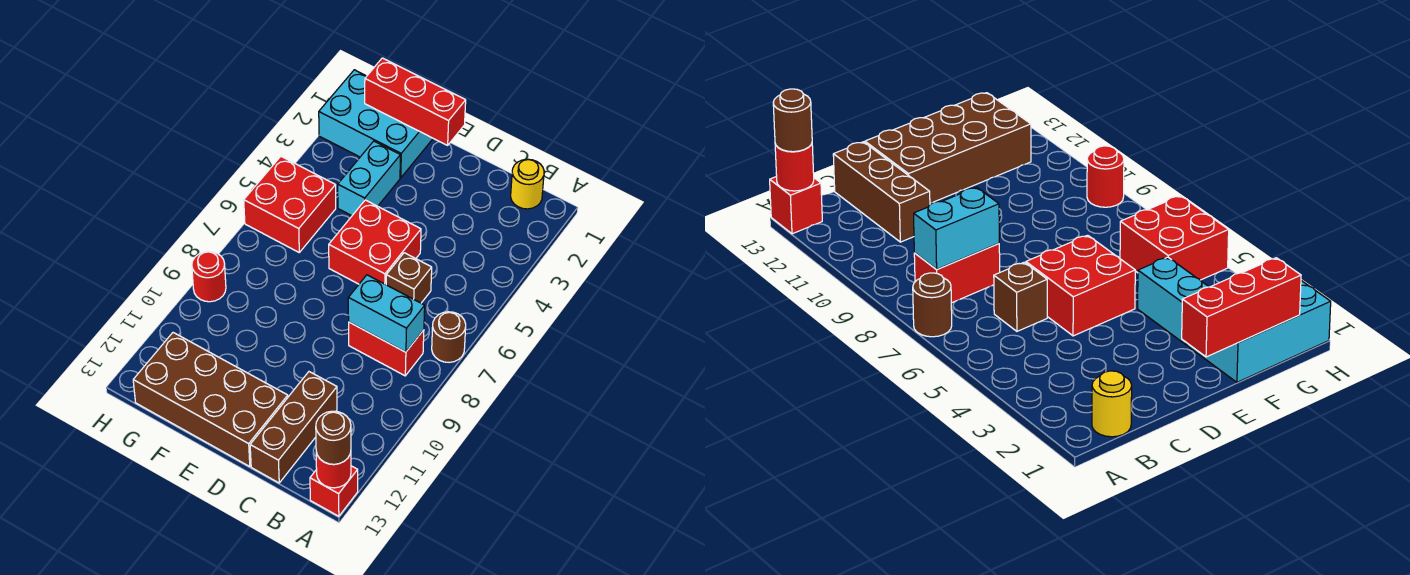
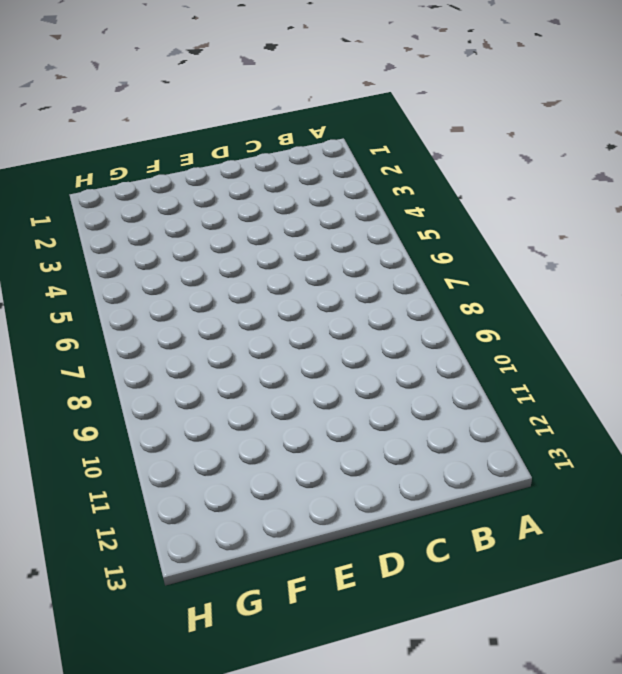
none -> brown round brick A7 level 1
none -> red brick A13 level 1
none -> yellow round brick B1 level 1

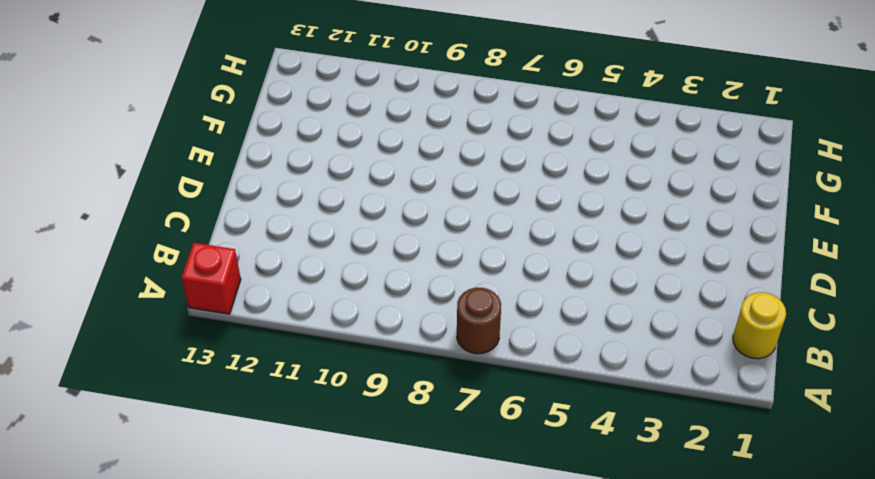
none -> red brick B8:C8 level 1
none -> brown brick C6 level 1
none -> brown brick C11:C13 level 1

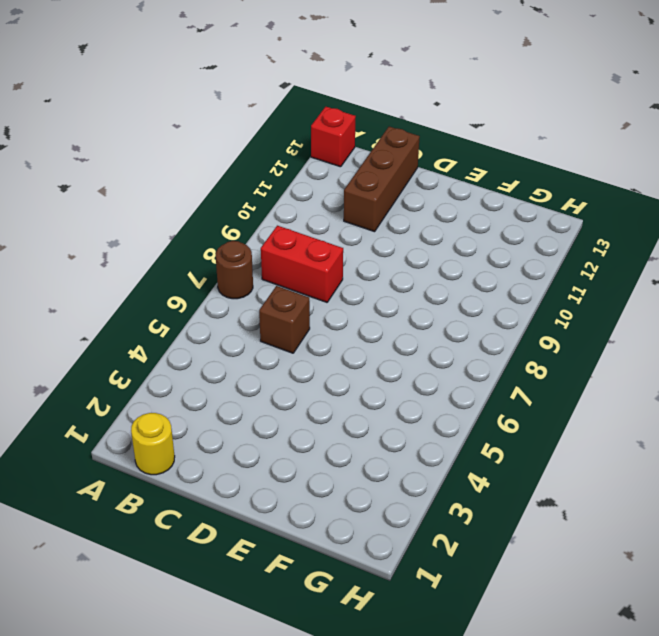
none -> red brick D5:E6 level 1
none -> brown brick D12:G13 level 1
none -> cyan brick F1:H2 level 1

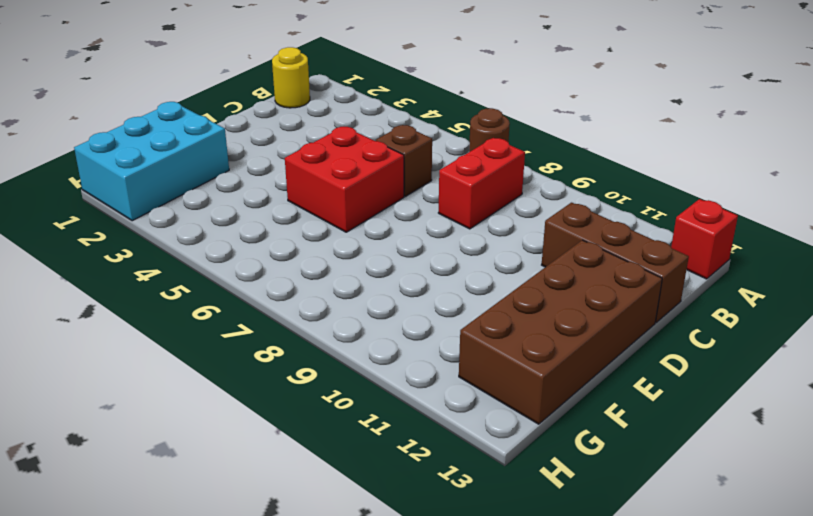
none -> cyan brick F3:F4 level 1
none -> red brick G5:H6 level 1
none -> red round brick H9 level 1

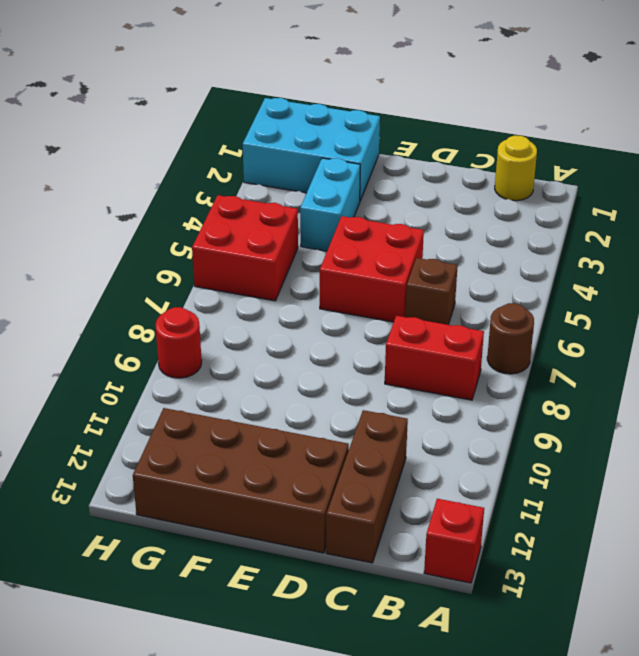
none -> red round brick A13 level 2
none -> cyan brick B8:C8 level 2
none -> red brick E1:G1 level 2

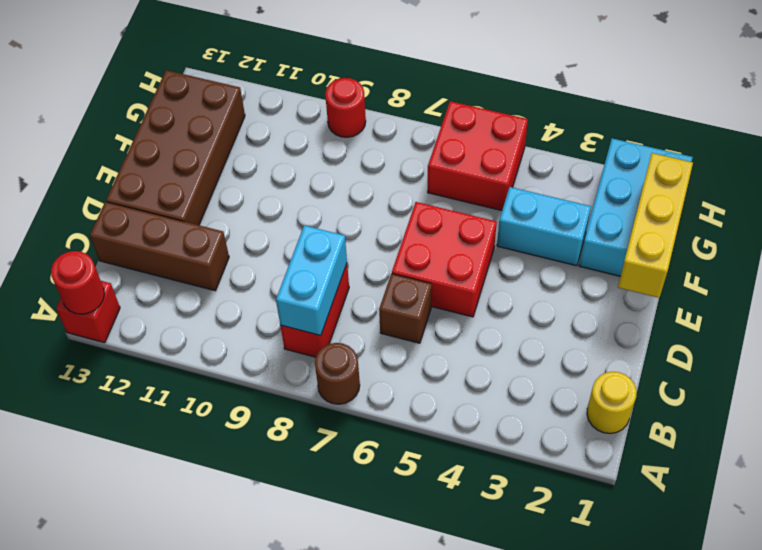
yellow brick E1:G1 level 2 -> red brick E1:G1 level 2
none -> brown round brick A13 level 3

